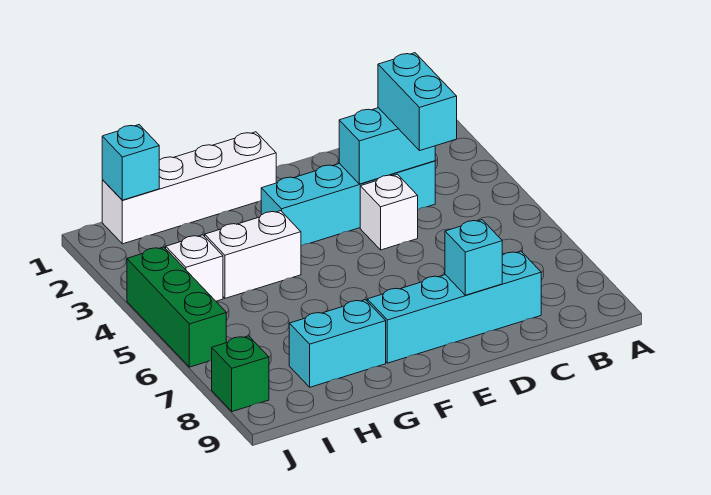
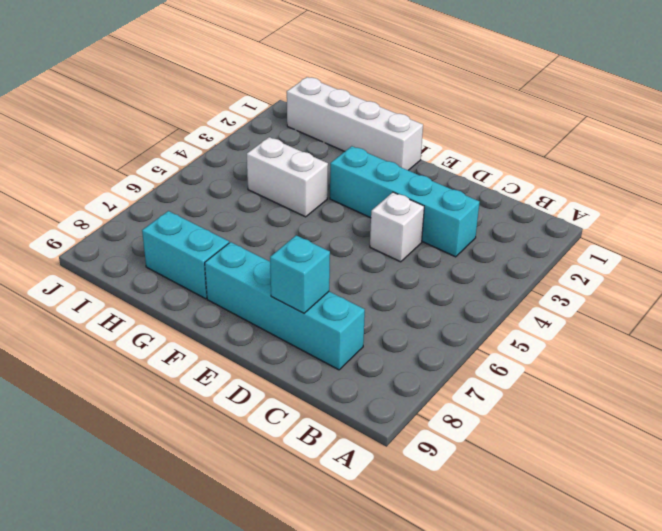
none -> white brick I4 level 1
none -> green brick J4:J6 level 1
none -> green brick J8 level 1

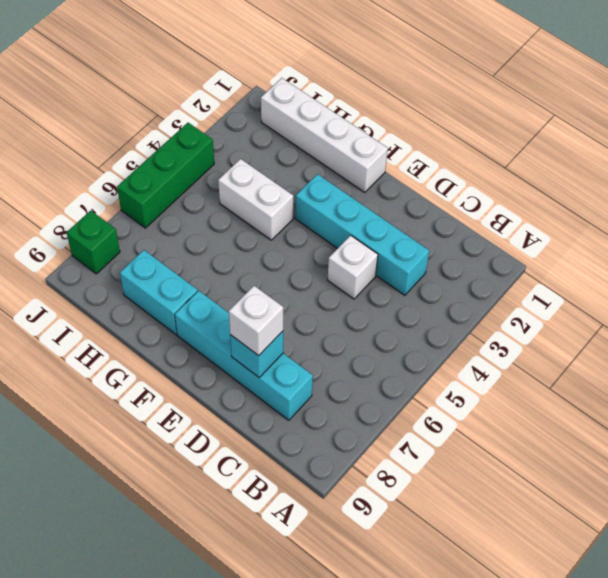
white brick D8 level 3 -> white brick I4 level 1
none -> cyan brick C3:D3 level 2
none -> cyan brick I1 level 2
none -> cyan brick C3:C4 level 3

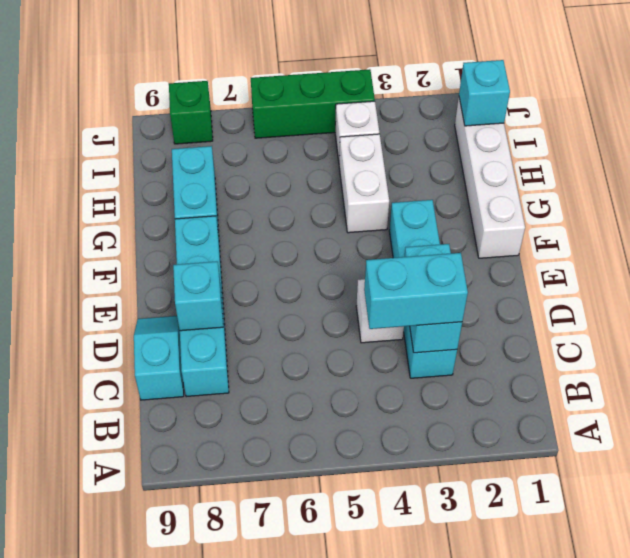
cyan slope C9:D9 level 1 top C -> none

